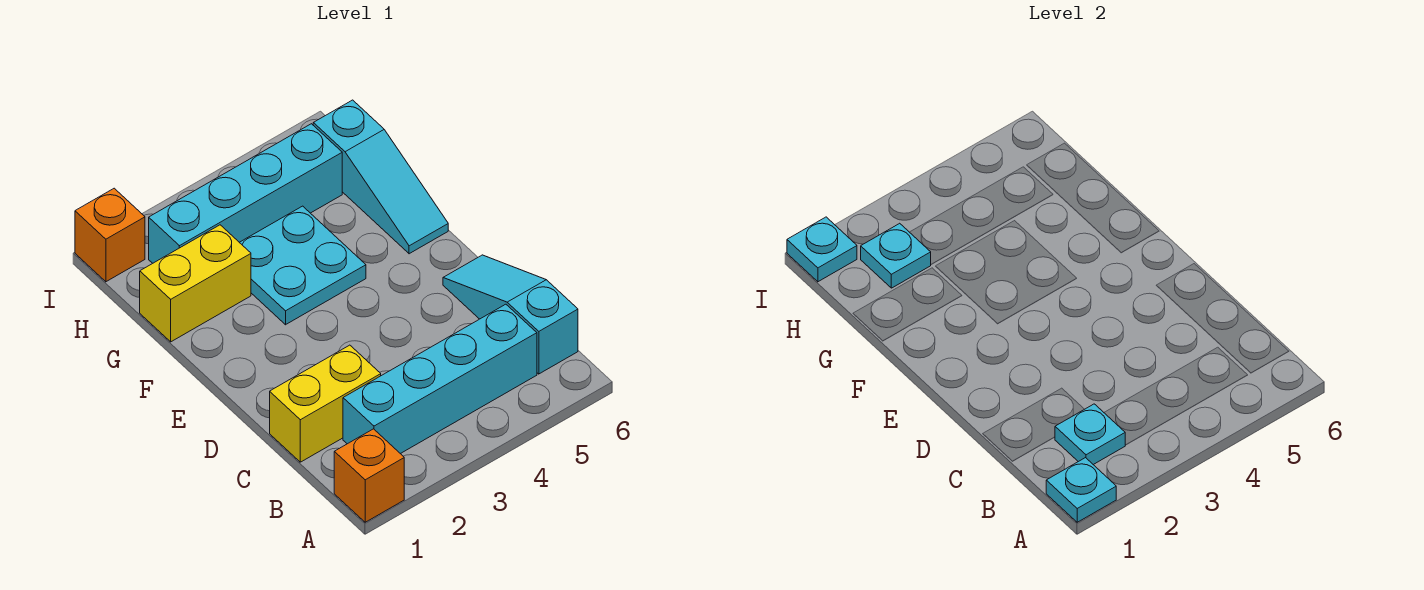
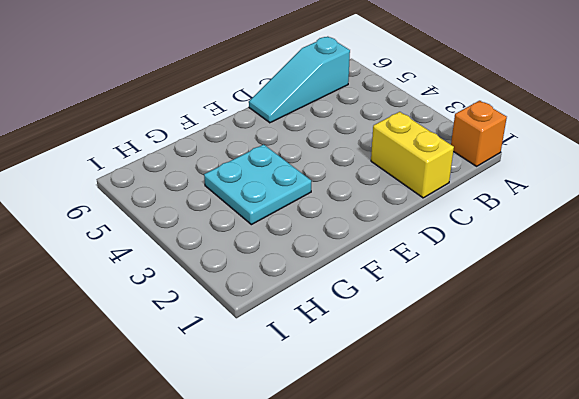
none -> cyan brick B2:B5 level 1
none -> cyan slope F6:H6 level 1 top H
none -> yellow brick G1:G2 level 1

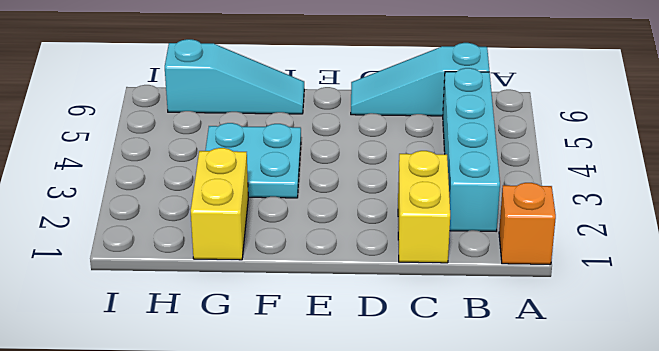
none -> cyan brick H2:H5 level 1
none -> orange brick I1 level 1
none -> cyan plate A1 level 2

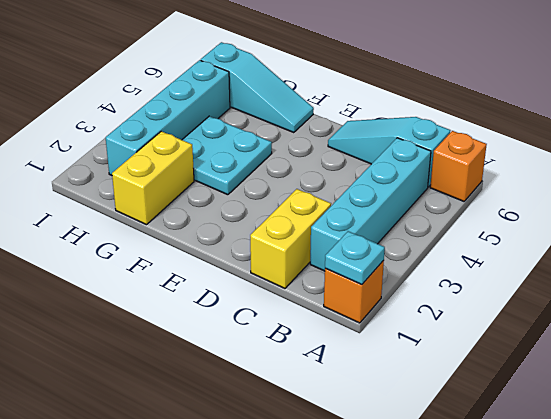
orange brick A6 level 1 -> orange brick I1 level 1
none -> cyan plate B2 level 2
none -> cyan plate H2 level 2
none -> cyan plate I1 level 2

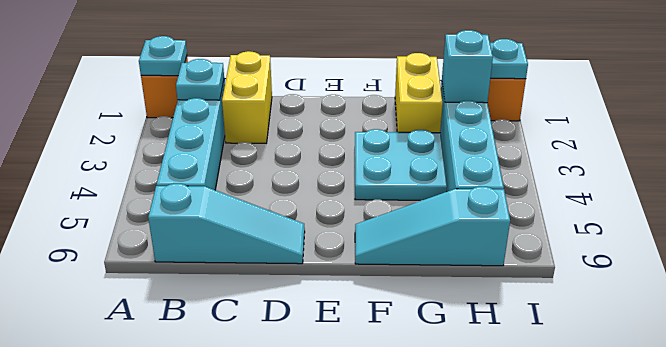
cyan brick H2 level 2 -> cyan plate H2 level 2

